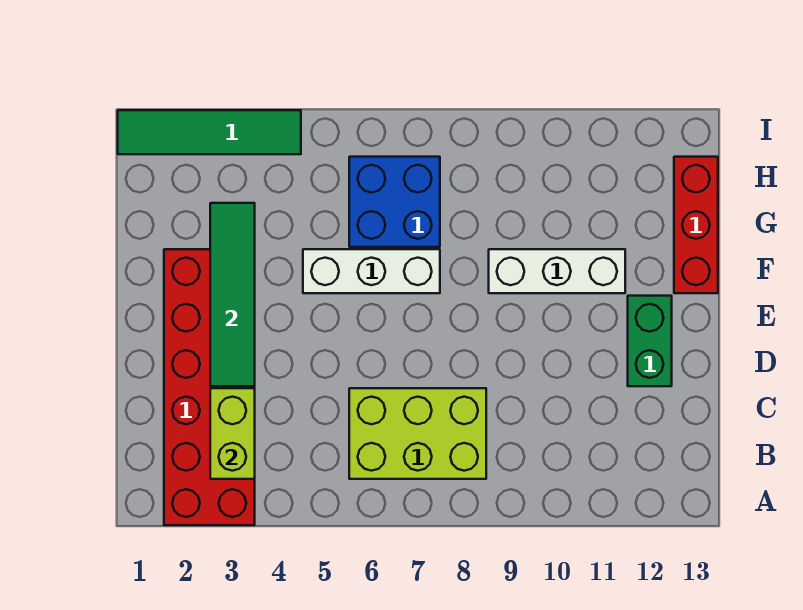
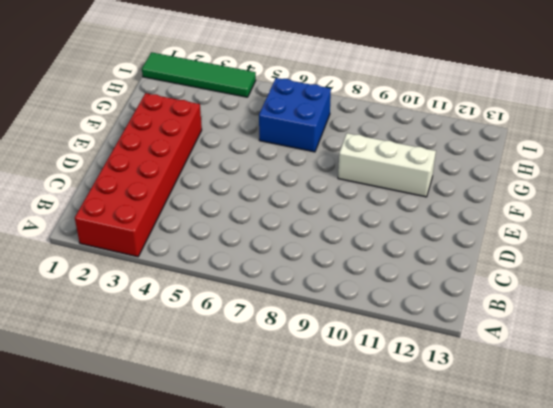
none -> lime brick B6:C8 level 1
none -> green brick D12:E12 level 1

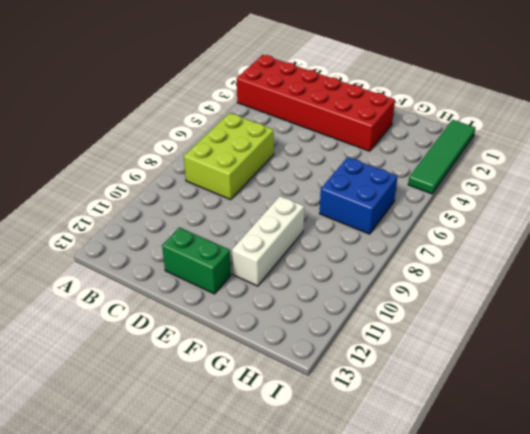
none -> white brick F5:F7 level 1
none -> red brick F13:H13 level 1

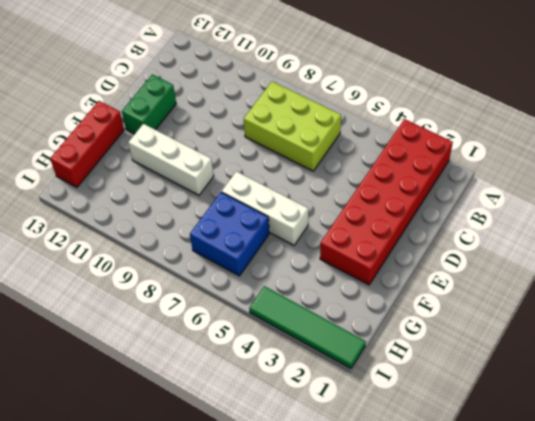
none -> lime brick B3:C3 level 2
none -> green tile D3:G3 level 2

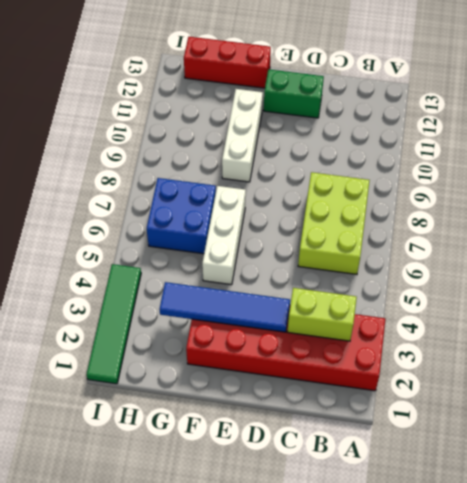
blue tile D3:G3 level 2 -> green tile D3:G3 level 2

